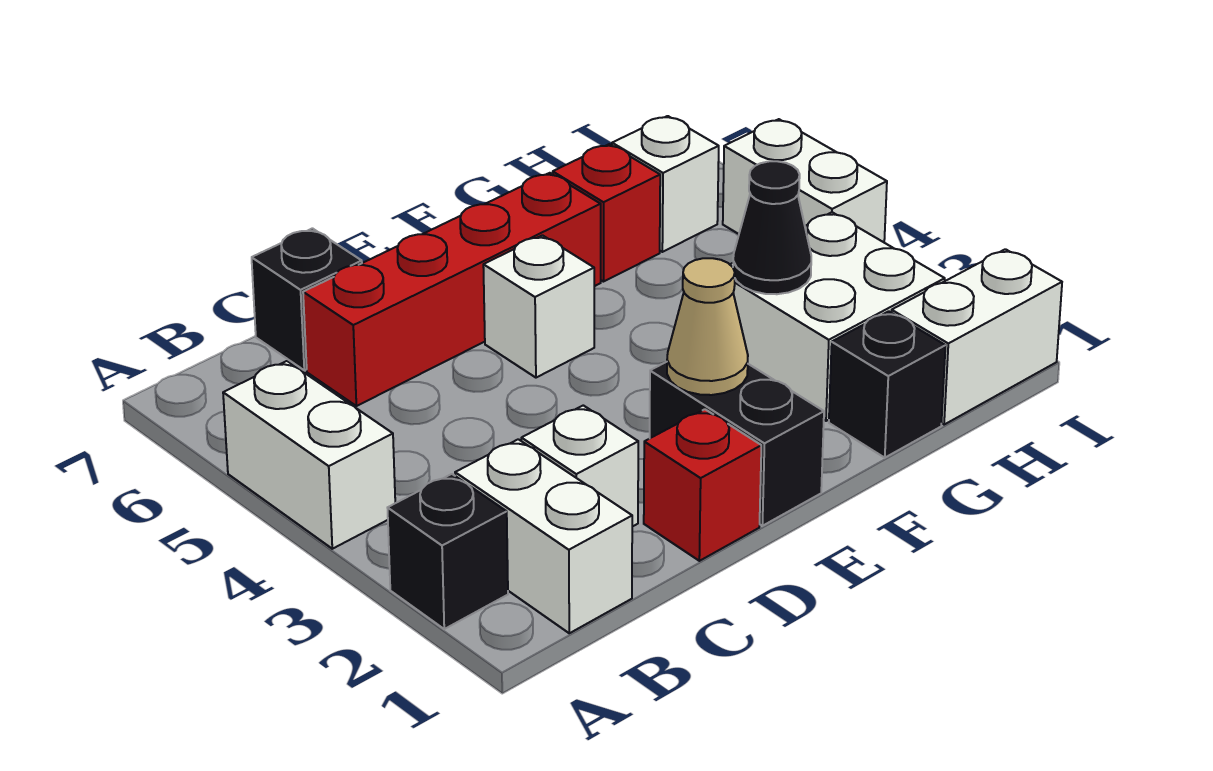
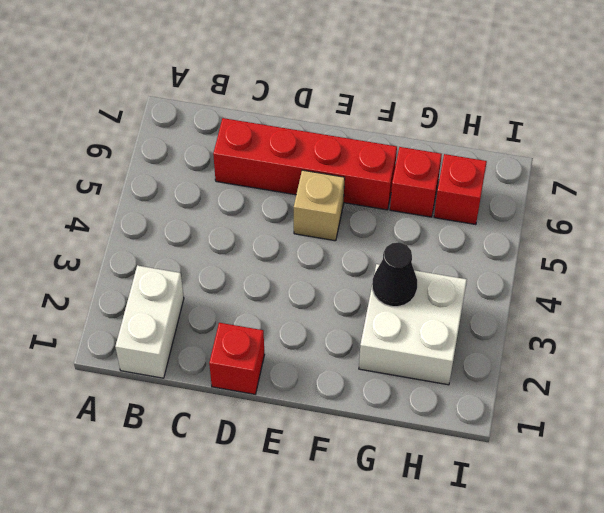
tan brick E5 level 1 -> white brick E5 level 1
red brick H6 level 1 -> white brick H6 level 1
none -> black brick A2 level 1
none -> white brick A4:A5 level 1
none -> white brick C2 level 1

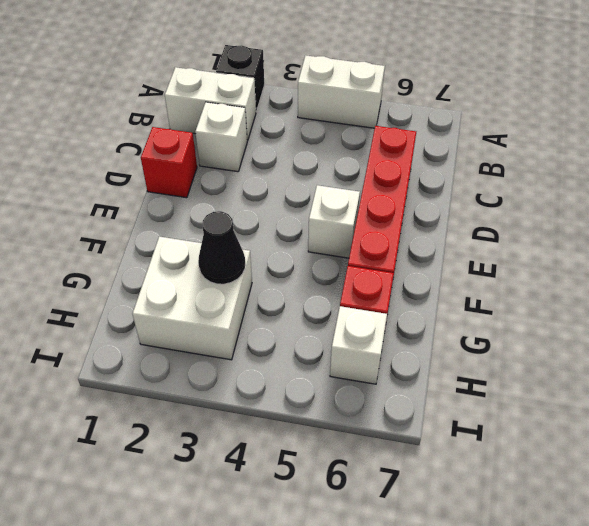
none -> black brick C7 level 1
none -> black brick E1:E2 level 1
none -> black brick G1 level 1

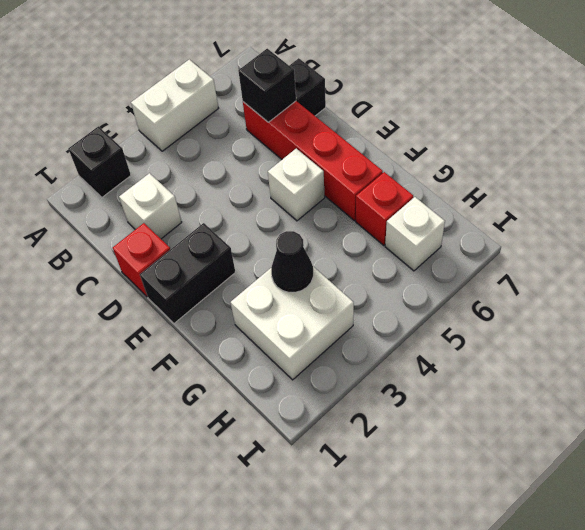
black brick C6 level 2 -> black brick G1 level 1
none -> white brick B1:B2 level 1
none -> white brick H1:I1 level 1
none -> white brick I4:I5 level 1

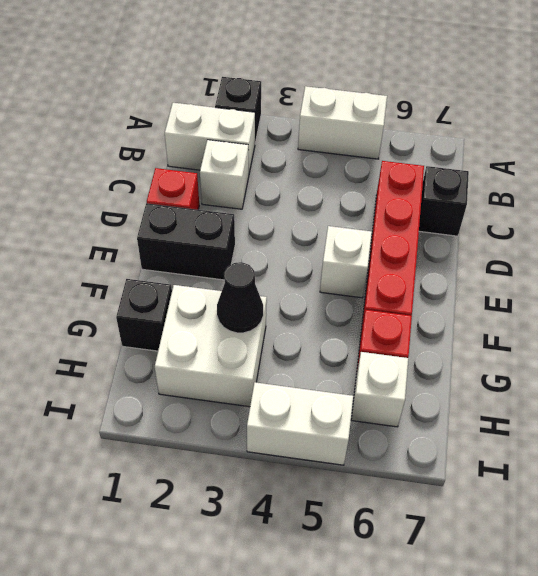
none -> white brick H1:I1 level 1
none -> tan cone E2 level 2

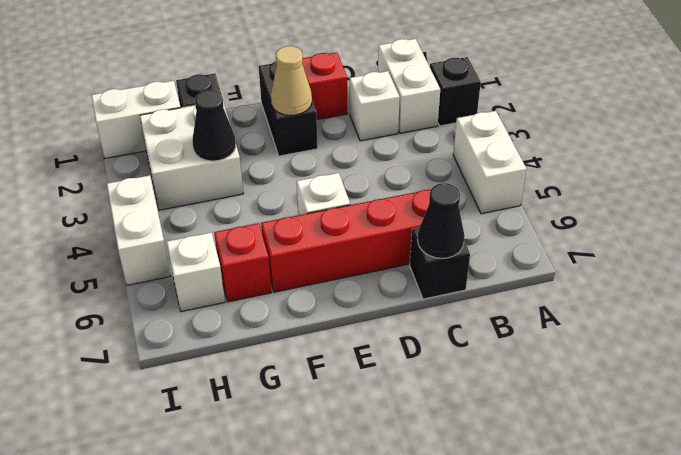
black cone C7 level 2 -> none

